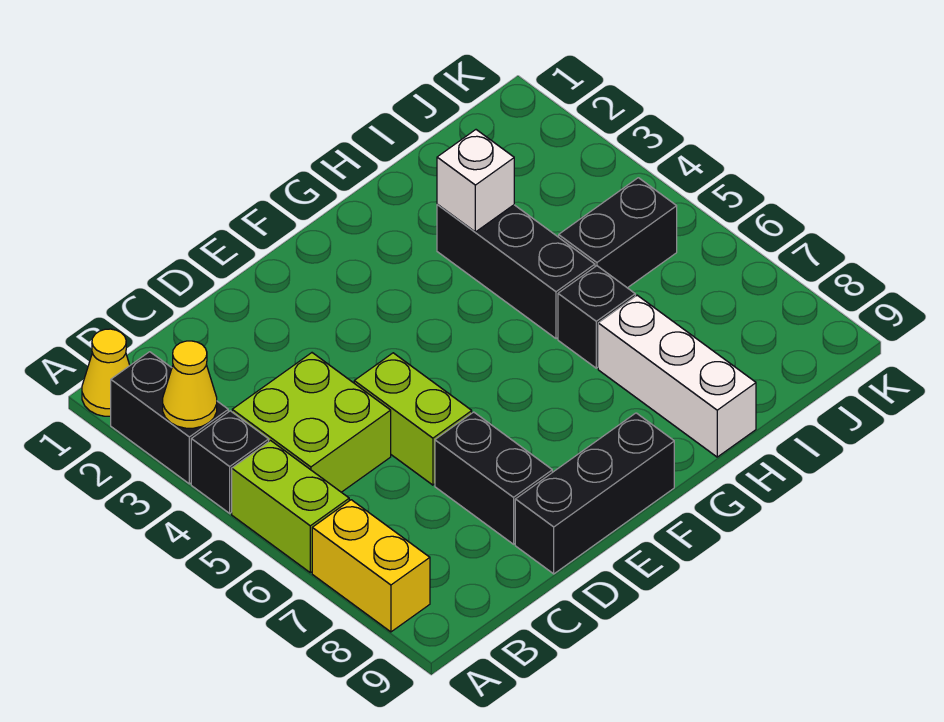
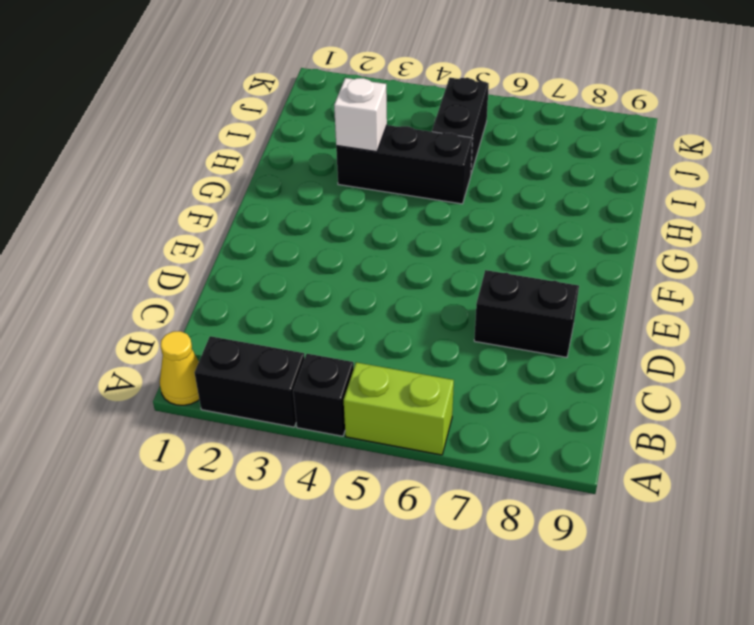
none -> yellow brick A7:A8 level 1
none -> lime brick B4:C5 level 1
none -> lime brick D5:D6 level 1

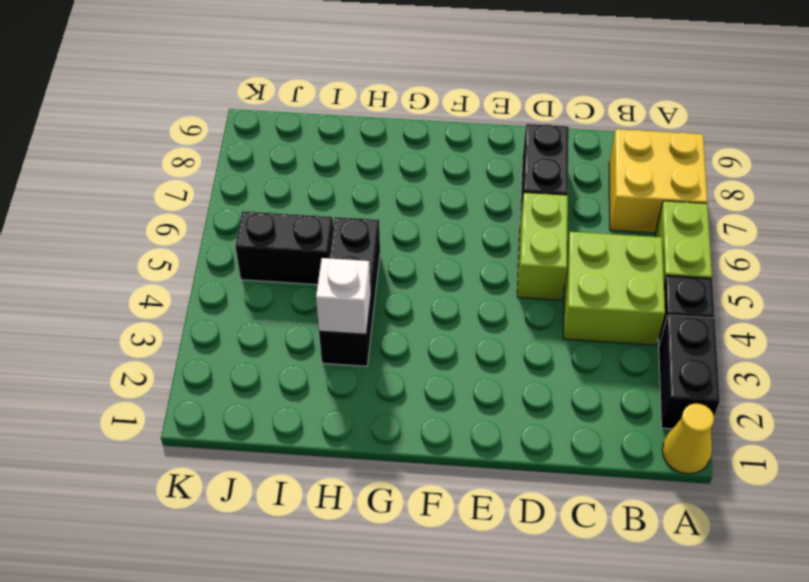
yellow brick A7:B8 level 1 -> yellow brick A7:A8 level 1
none -> black brick D9:F9 level 1
none -> black brick H6 level 1
none -> white brick H7:H9 level 1

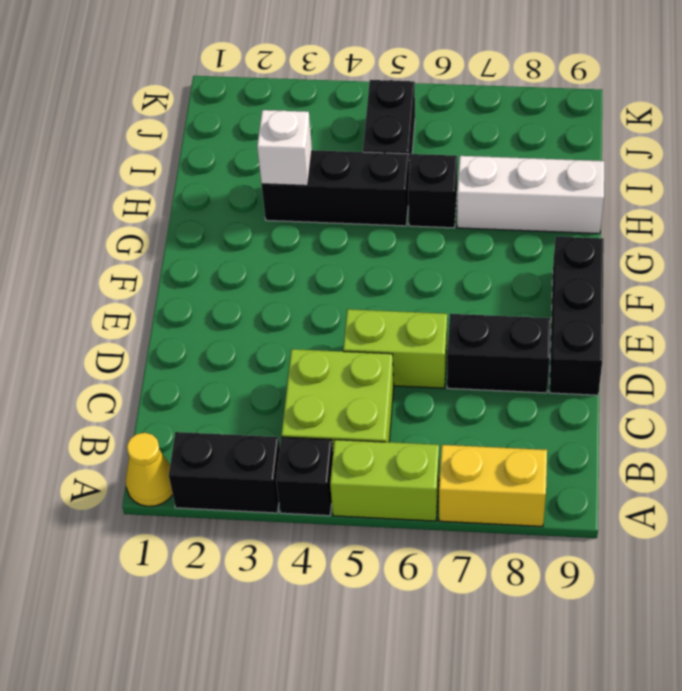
none -> yellow cone A3 level 2

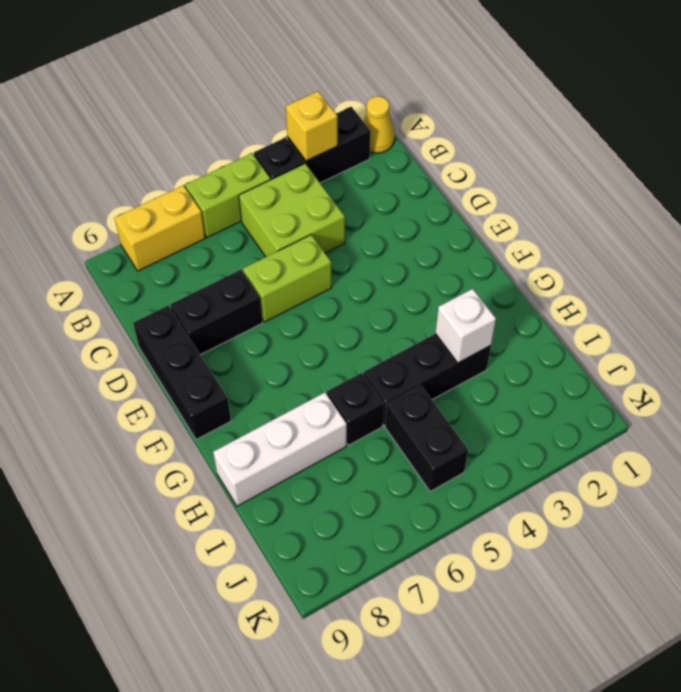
yellow brick A3 level 2 -> yellow cone A3 level 2

